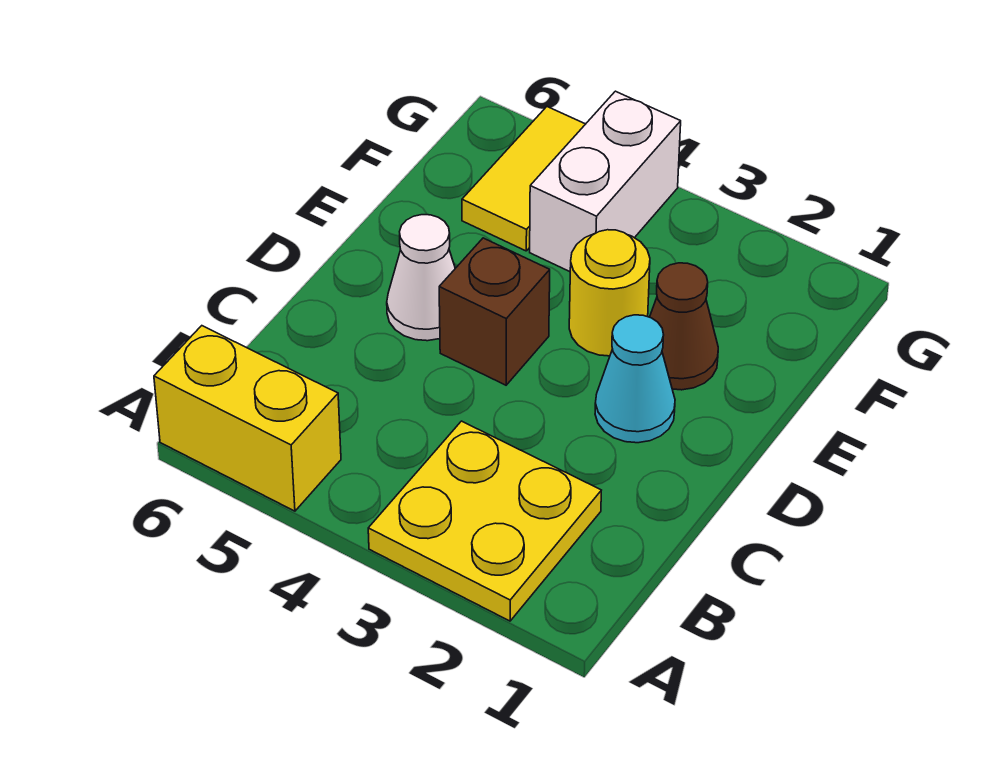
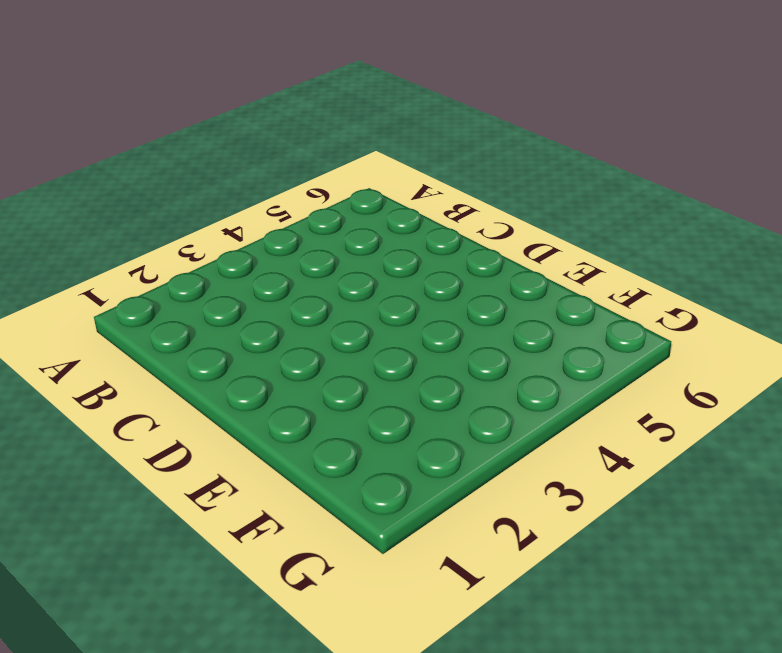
none -> yellow plate A2:B3 level 1
none -> yellow brick A5:A6 level 1

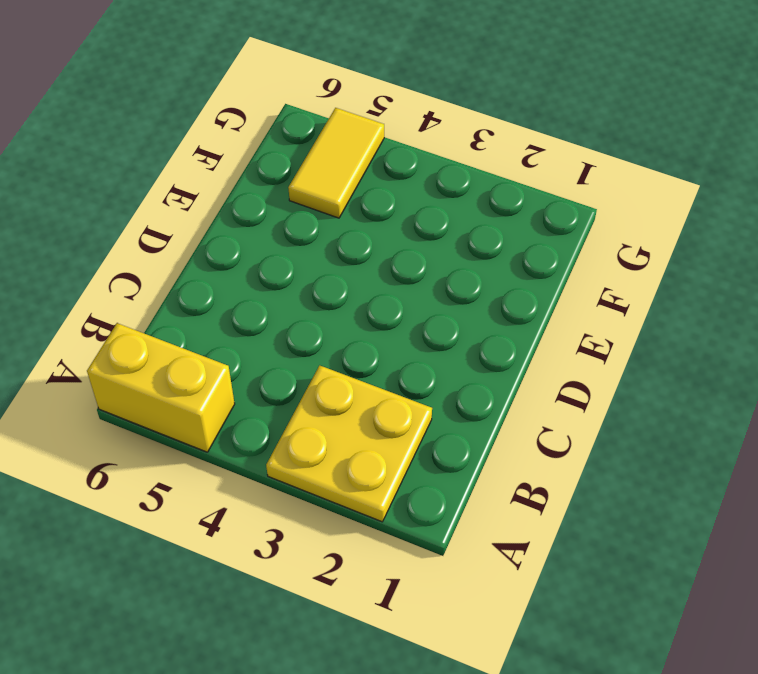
none -> cyan cone D2 level 1
none -> brown brick D4 level 1

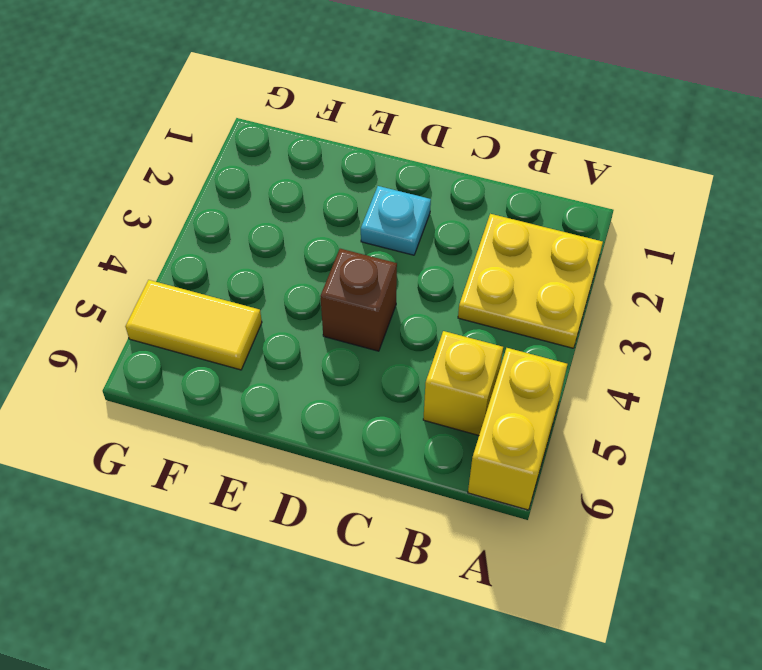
yellow brick B5 level 1 -> none
cyan plate D2 level 1 -> cyan cone D2 level 1
none -> white cone D5 level 1
none -> brown cone E2 level 1

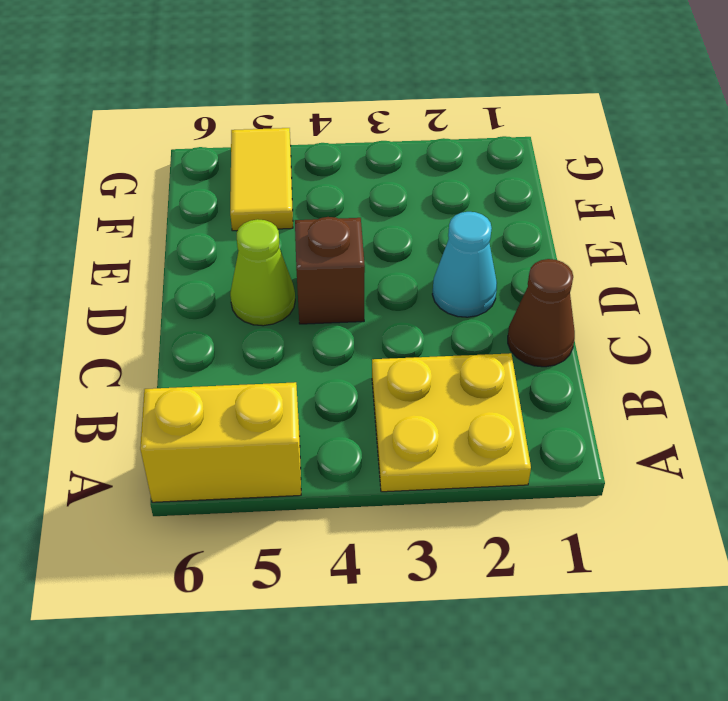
brown cone C1 level 1 -> brown cone E2 level 1
lime cone D5 level 1 -> white cone D5 level 1
none -> yellow round brick E3 level 1
none -> white brick F4:G4 level 1

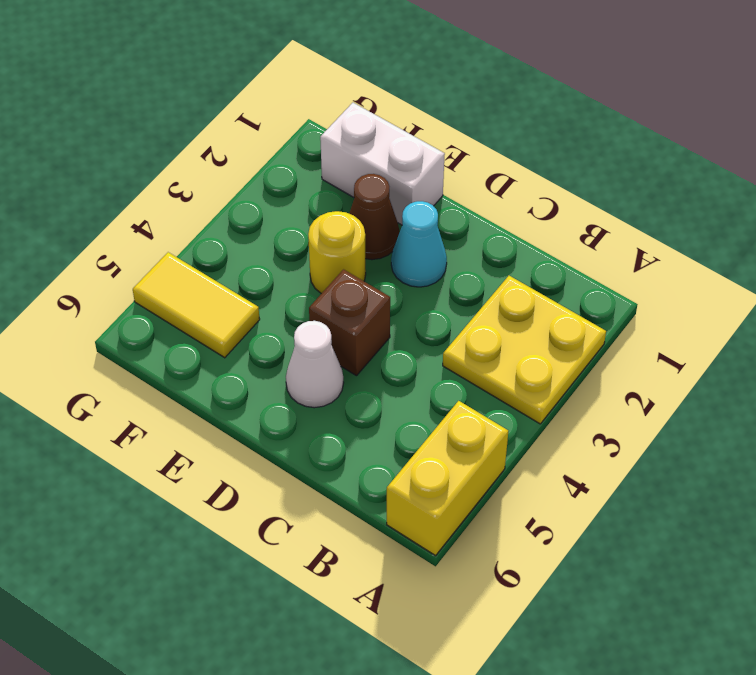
white brick E1:F1 level 1 -> white brick F4:G4 level 1

